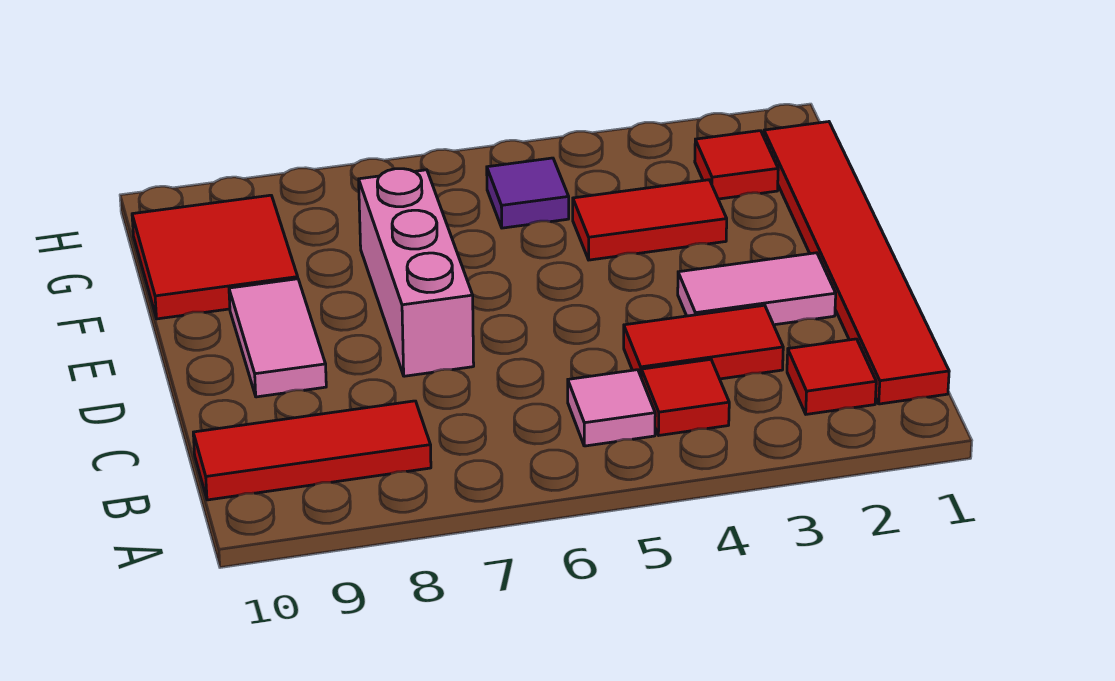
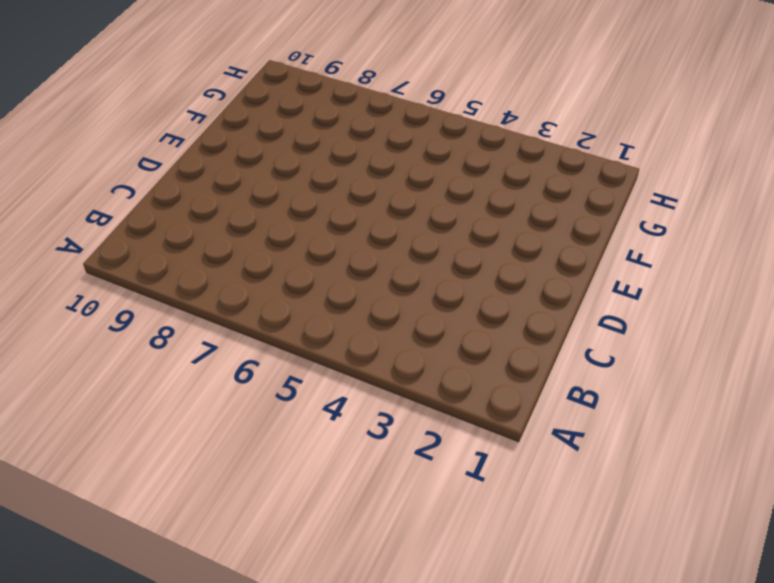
none -> red tile B1:G1 level 1
none -> red tile B2 level 1
none -> red tile B4 level 1

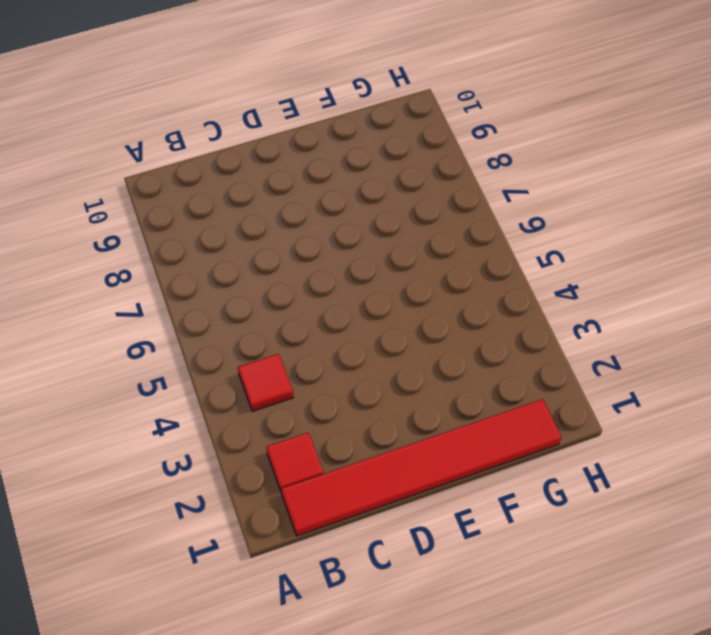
none -> pink tile B5 level 1
none -> red tile B8:B10 level 1
none -> red tile C3:C4 level 1

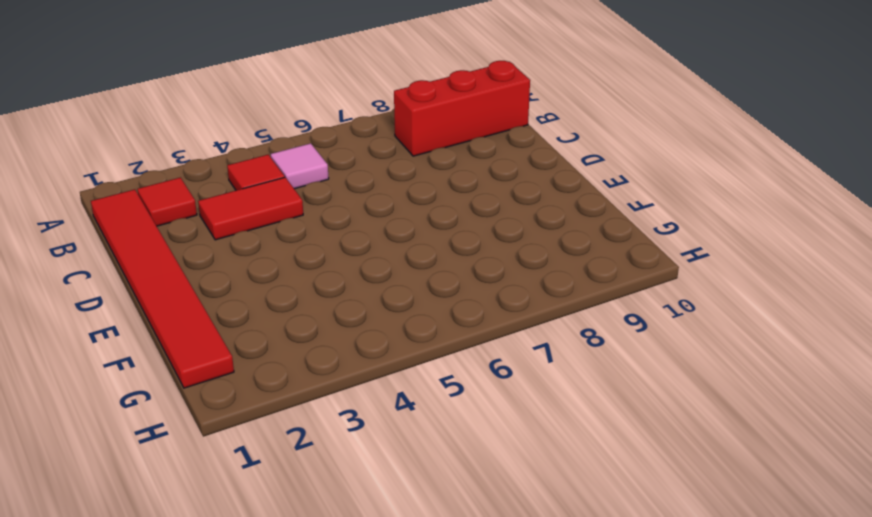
red brick B8:B10 level 1 -> red tile B8:B10 level 1
none -> pink tile D2:D3 level 1
none -> pink brick D7:F7 level 1
none -> pink tile D9:E9 level 1

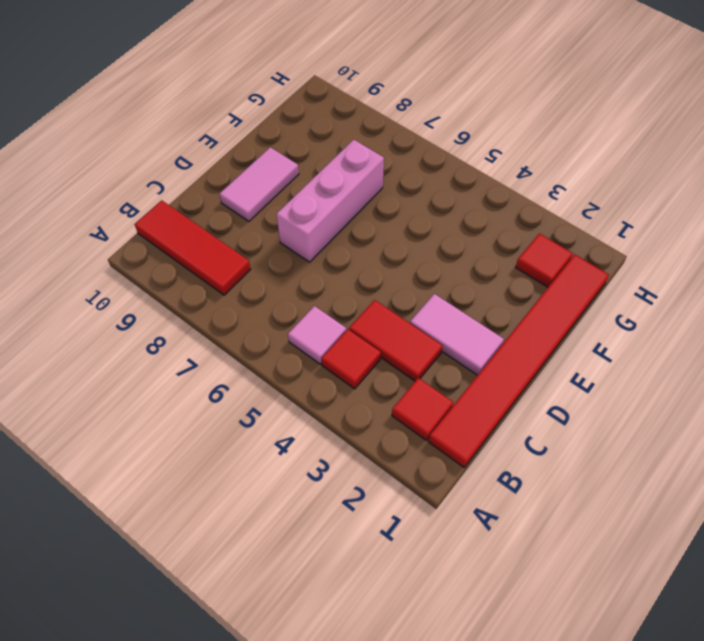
none -> red tile F3:F4 level 1
none -> red tile F9:G10 level 1
none -> purple tile G5 level 1

